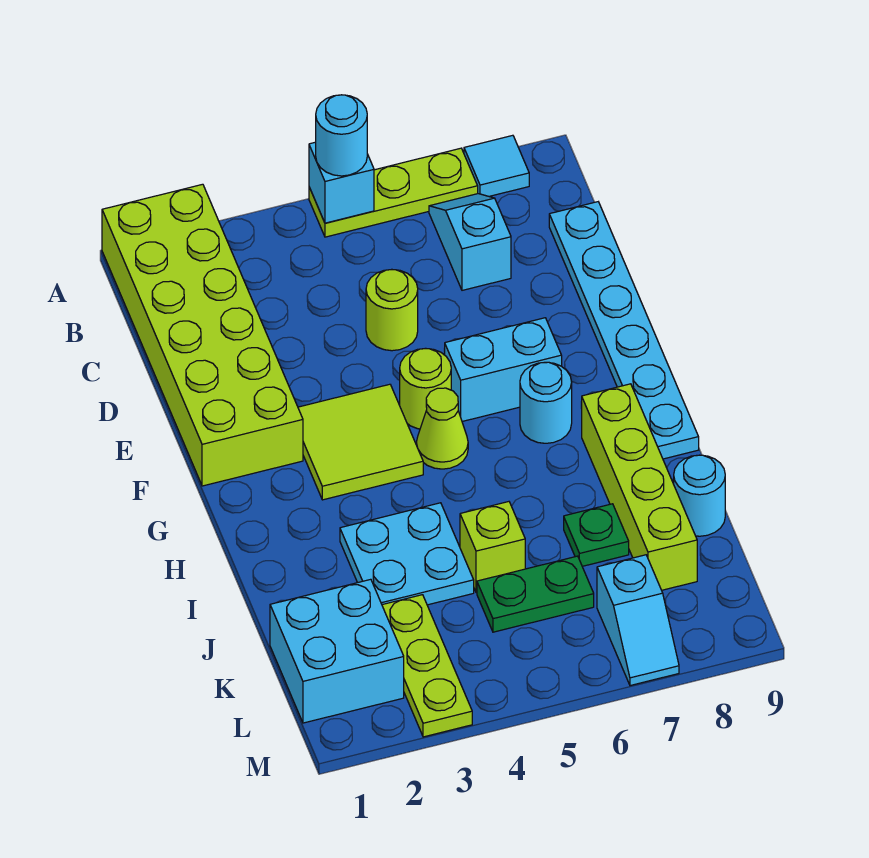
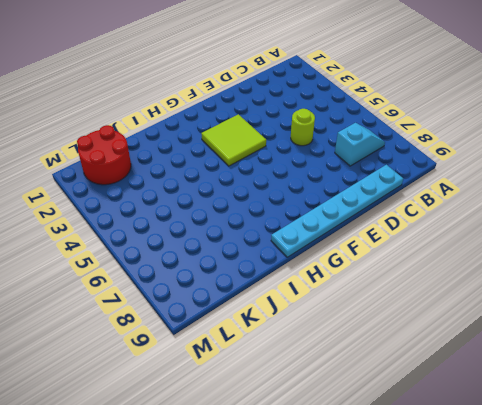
red round brick K1:L2 level 1 -> cyan brick K1:L2 level 1
none -> lime brick A1:F2 level 1
none -> lime plate A5:A7 level 1
none -> cyan tile A8 level 1

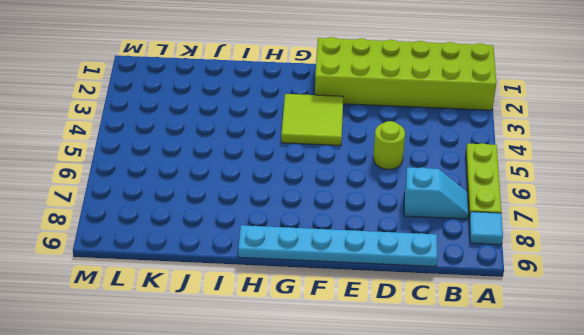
none -> lime round brick F5 level 1
none -> cyan brick F6:F7 level 1
none -> lime cone G5 level 1

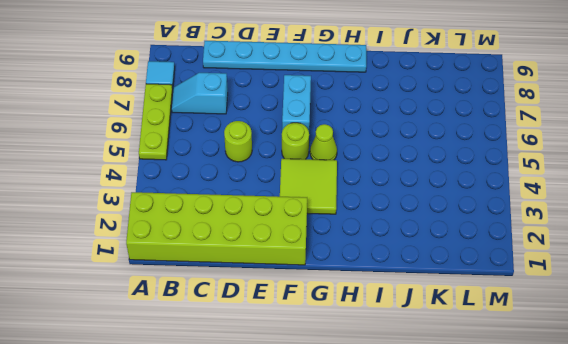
none -> cyan round brick G7 level 1
none -> lime brick H8:K8 level 1
none -> cyan plate I3:J4 level 1

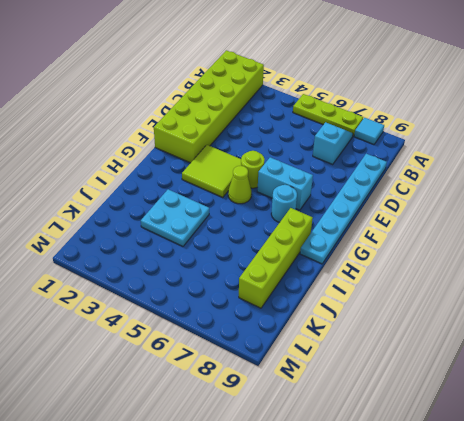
none -> lime round brick D5 level 1
none -> lime brick J5 level 1
none -> green plate J7 level 1

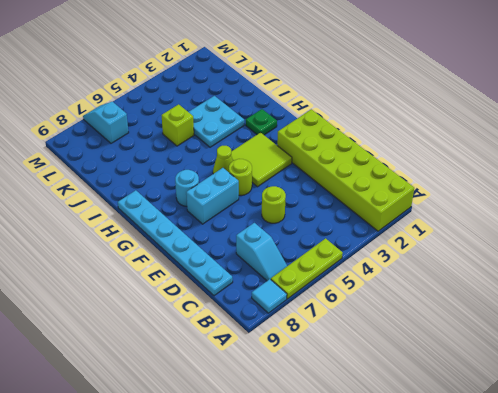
green plate H2 level 1 -> green plate J7 level 1
none -> lime brick H8:K8 level 1
none -> cyan round brick J9 level 1
none -> cyan brick K1:L2 level 1

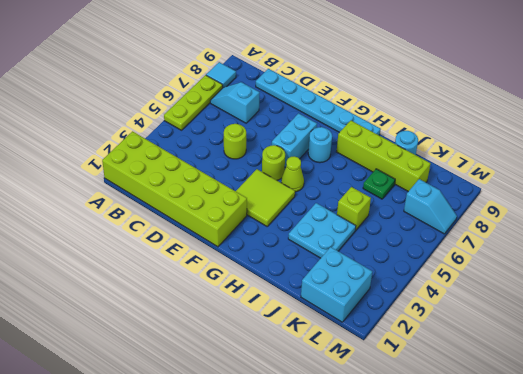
none -> lime plate K3:M3 level 1
none -> green plate K5:K6 level 1
none -> cyan brick A5 level 2

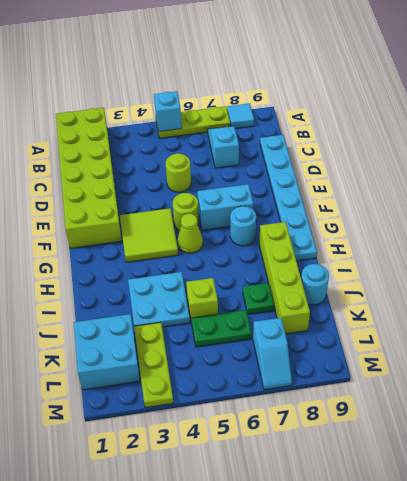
none -> cyan round brick A5 level 3

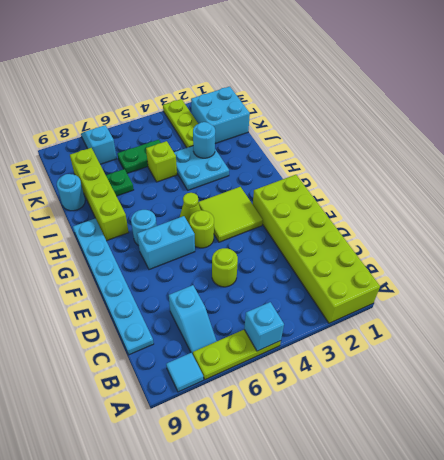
cyan round brick J3 level 2 -> cyan round brick A5 level 3

